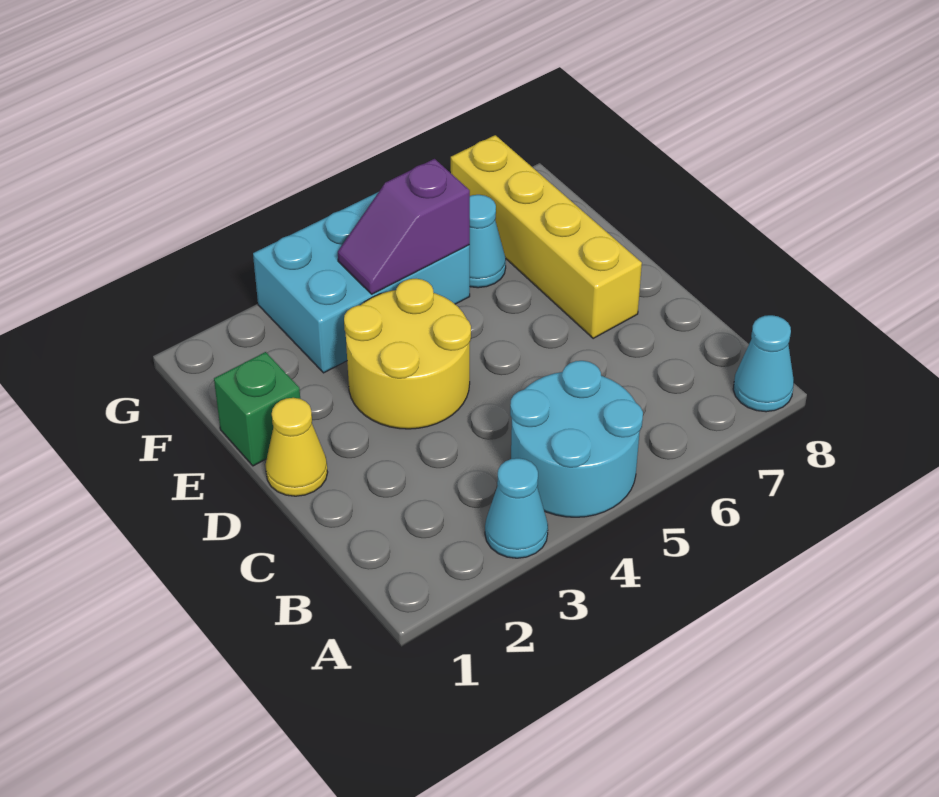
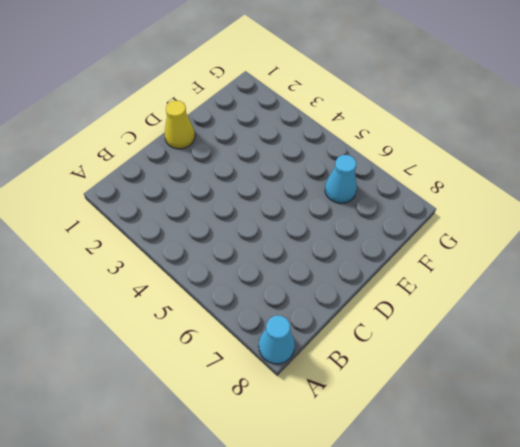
none -> cyan cone A3 level 1
none -> cyan round brick A4:B5 level 1

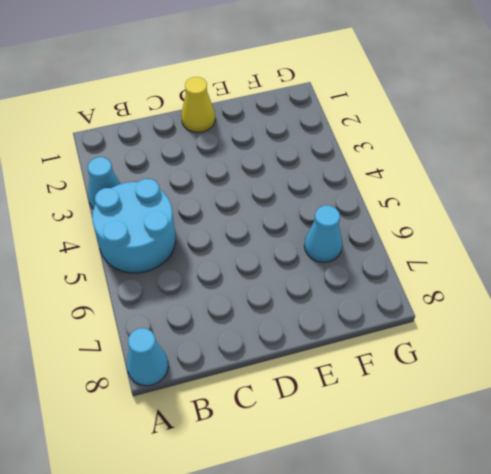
none -> yellow round brick D3:E4 level 1
none -> yellow brick D7:G7 level 1

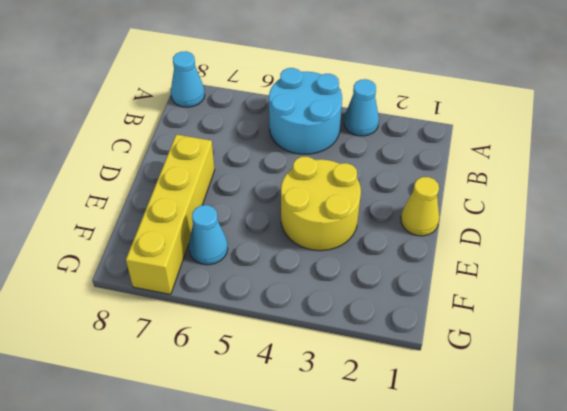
none -> green brick E1 level 1
none -> cyan brick F3:G5 level 1

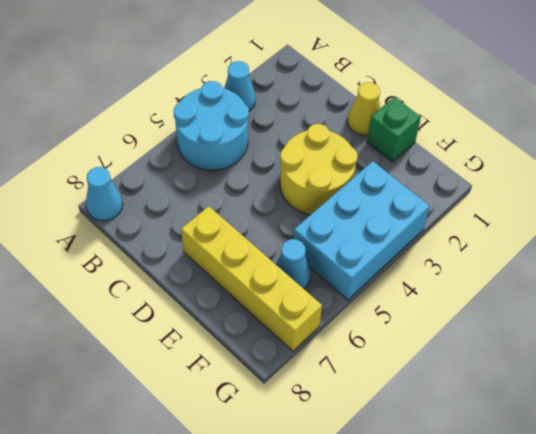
none -> purple slope F4:F5 level 2 top 5

